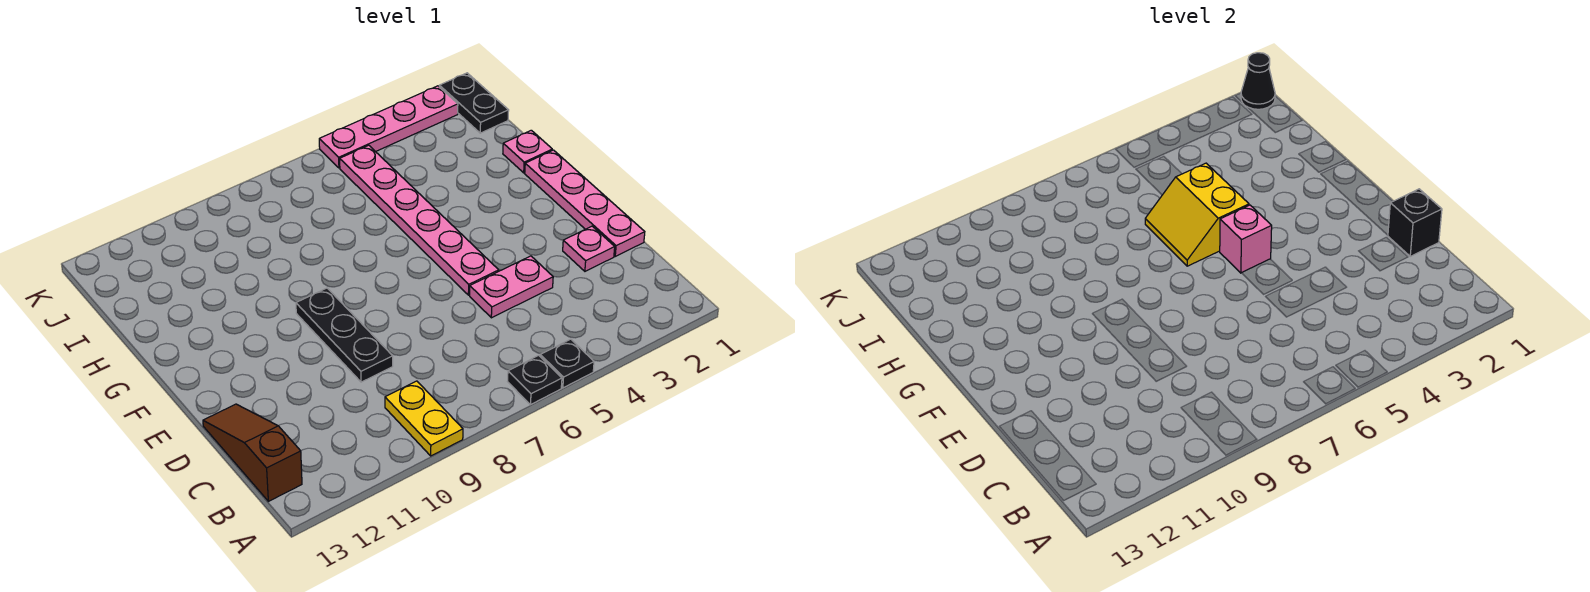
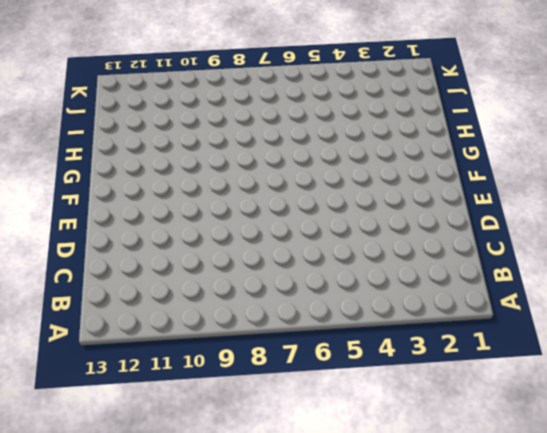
none -> black plate A5 level 1
none -> black plate A6 level 1
none -> yellow plate A9:B9 level 1

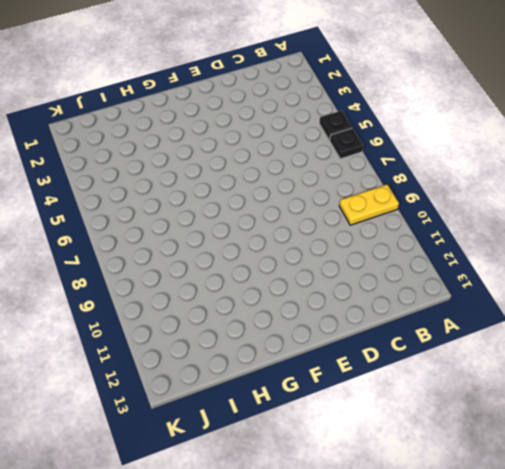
none -> brown slope B13:D13 level 1 top B
none -> pink plate D1:G1 level 1
none -> pink plate D2 level 1

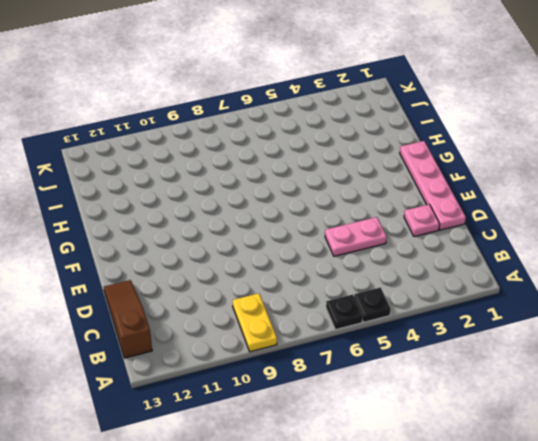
none -> black plate D9:F9 level 1
none -> pink plate E5:J5 level 1
none -> pink plate H1 level 1

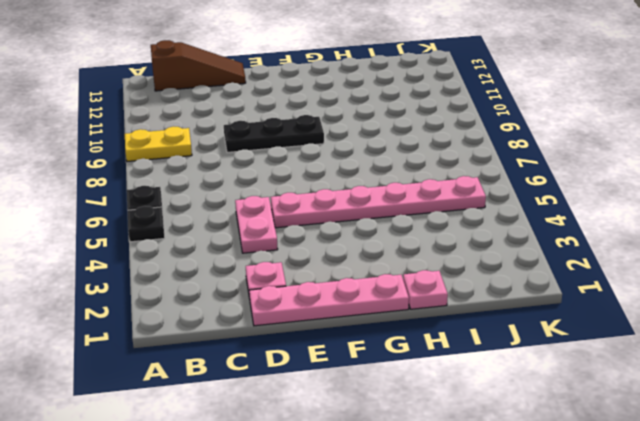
none -> black plate J1:K1 level 1
none -> pink plate K2:K5 level 1
none -> black brick D1 level 2

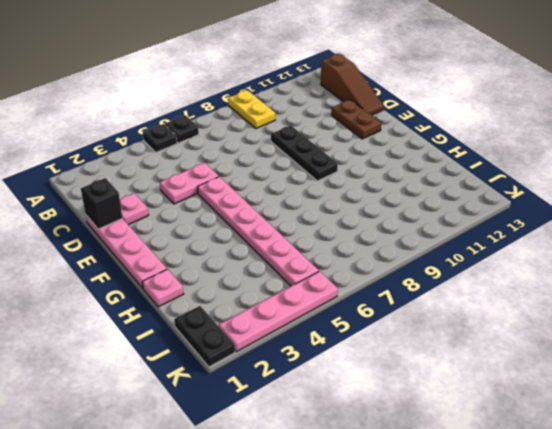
brown plate D12:E12 level 1 -> none
none -> pink brick F5 level 2
none -> yellow slope G5:H6 level 2 top 5
none -> black cone K1 level 2

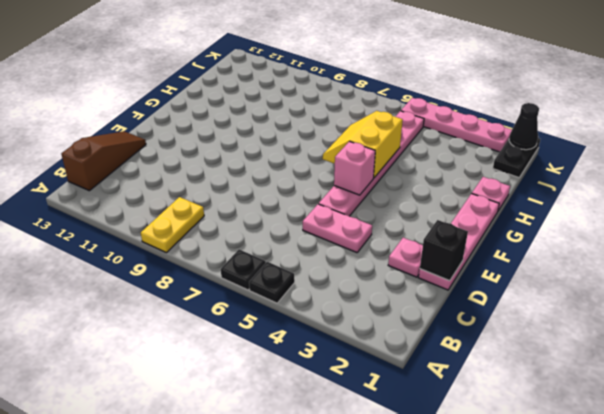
none -> black plate D9:F9 level 1

